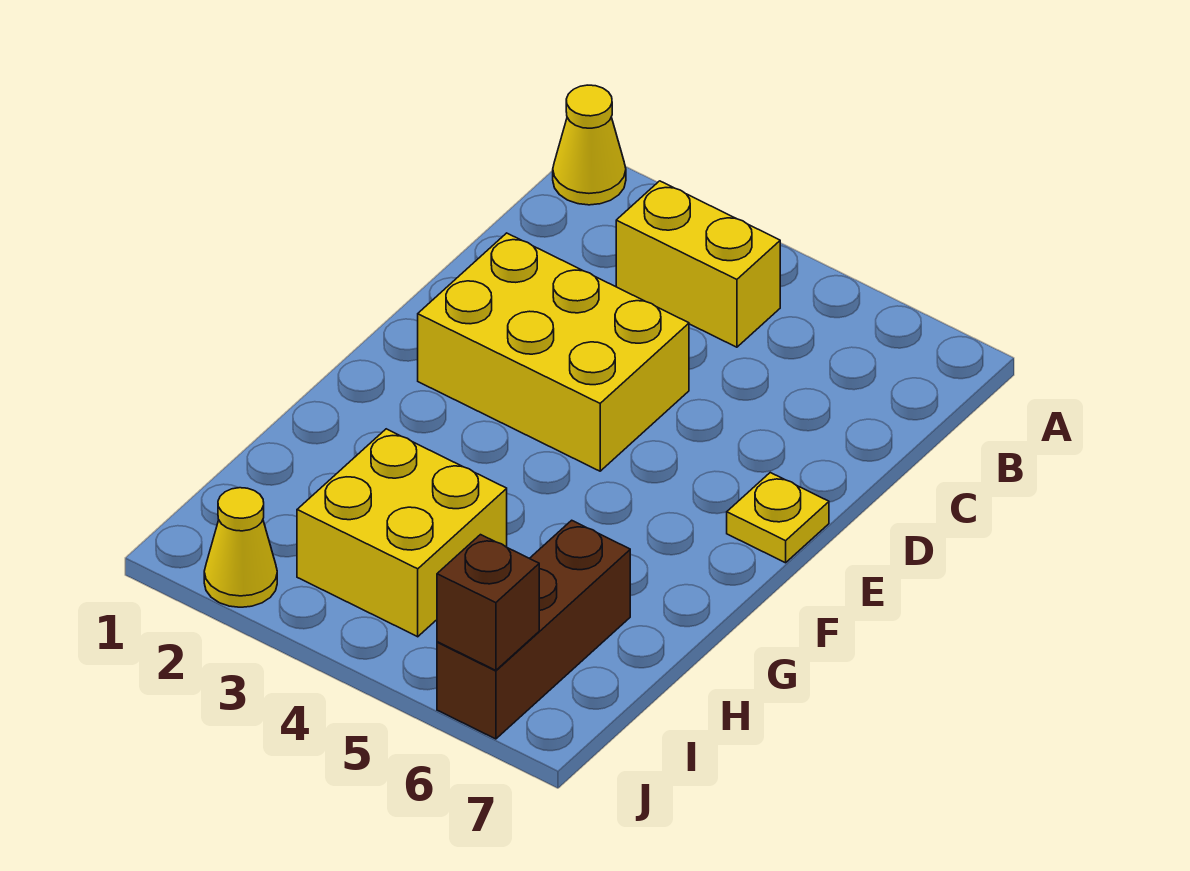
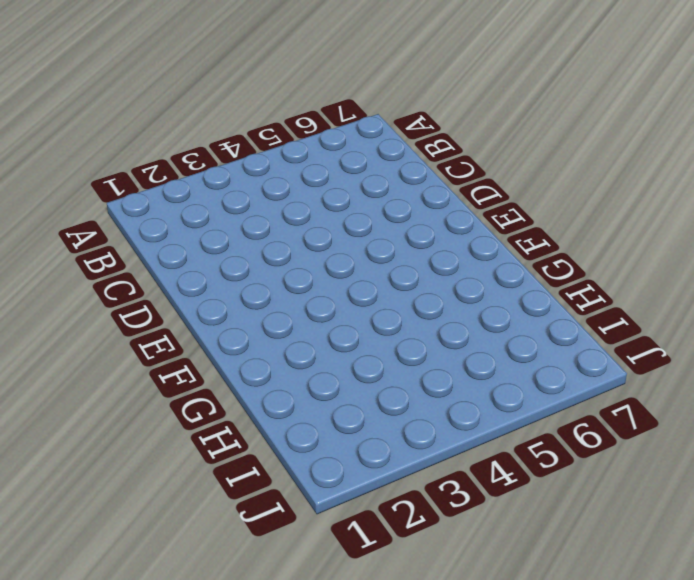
none -> yellow cone A1 level 1
none -> yellow brick B3:B4 level 1

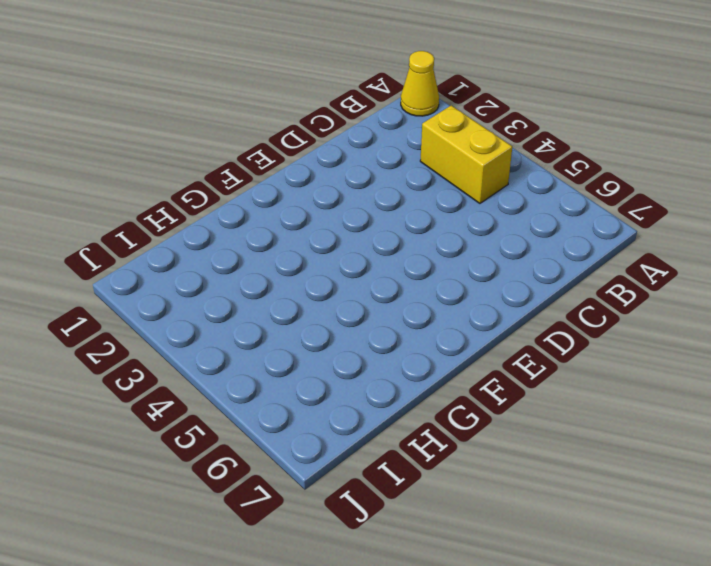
none -> yellow brick D2:E4 level 1
none -> yellow plate E7 level 1

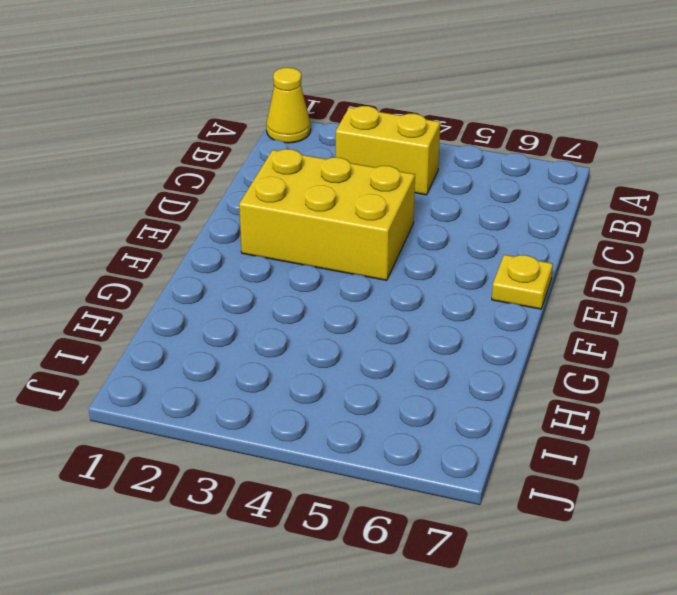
none -> yellow brick H3:I4 level 1
none -> brown brick H6:J6 level 1

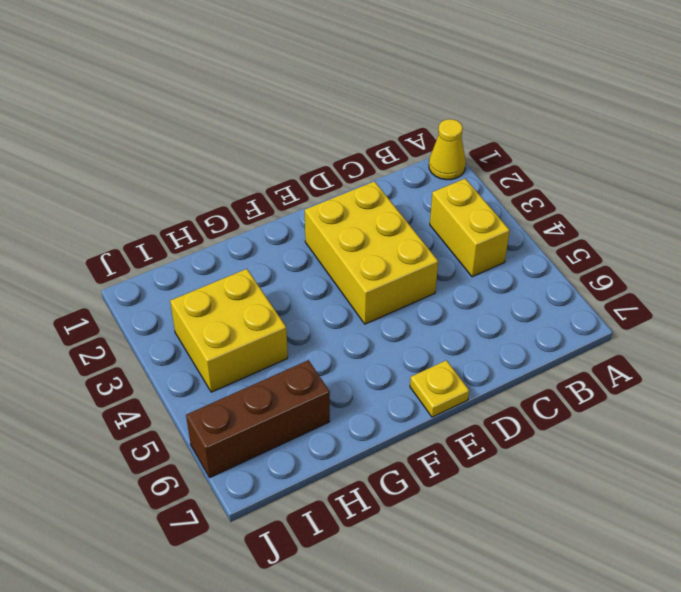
none -> yellow cone J2 level 1
none -> brown brick J6 level 2

